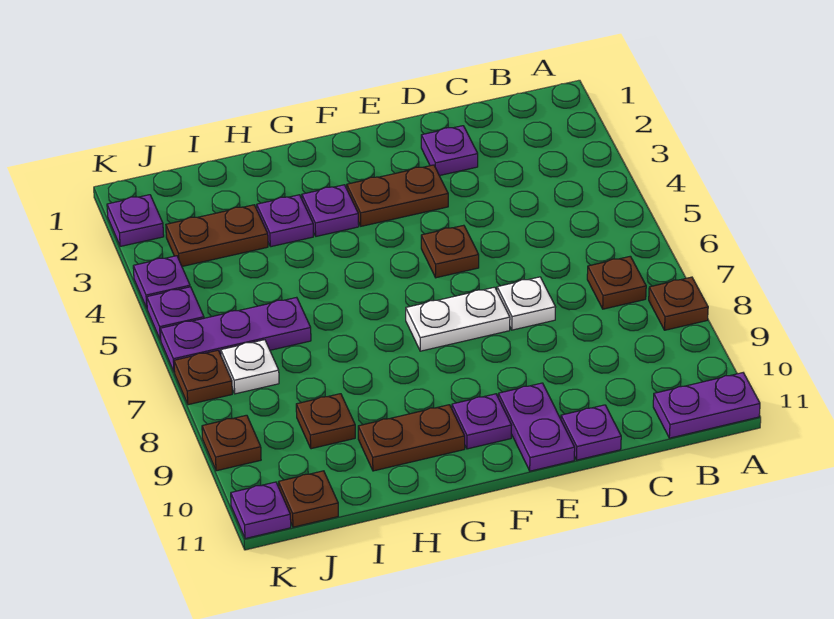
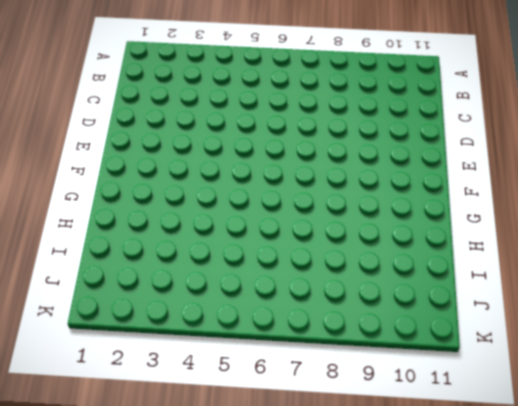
none -> brown plate A8 level 1
none -> purple plate A11:B11 level 1
none -> brown plate B7 level 1

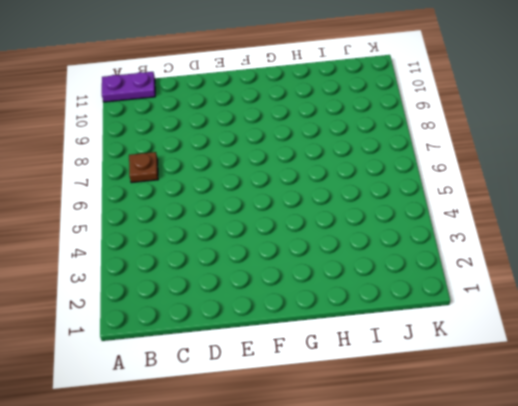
none -> brown plate A8 level 1
none -> purple plate D2 level 1
none -> white plate D7 level 1

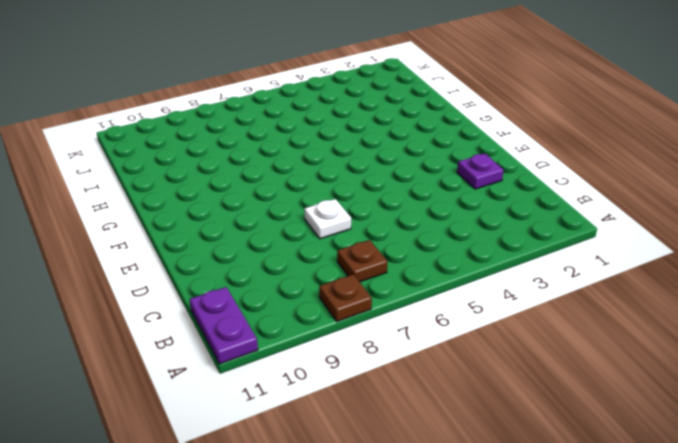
none -> purple plate D11 level 1
none -> brown plate E3:F3 level 1
none -> brown plate E5 level 1

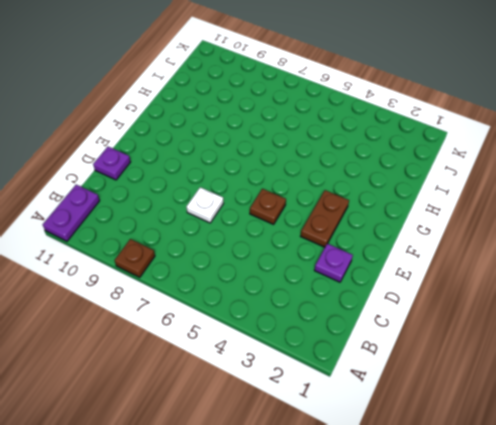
none -> brown plate B7 level 1
none -> white plate E7:F7 level 1
none -> purple plate E10:E11 level 1

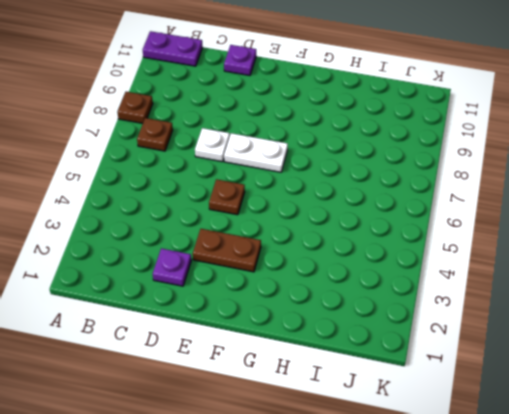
none -> purple plate E10:E11 level 1
none -> purple plate F10 level 1
none -> purple plate G3 level 1

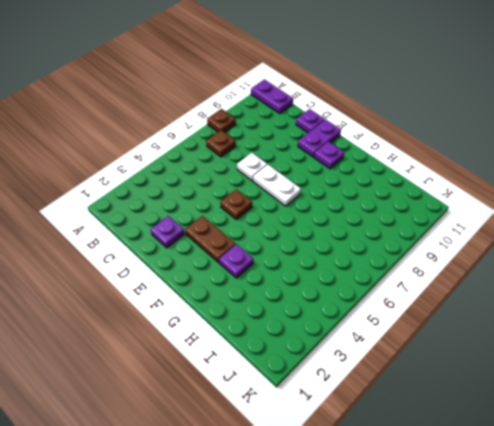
none -> brown plate G10:H10 level 1
none -> purple plate H3 level 1
none -> brown plate I3:J3 level 1

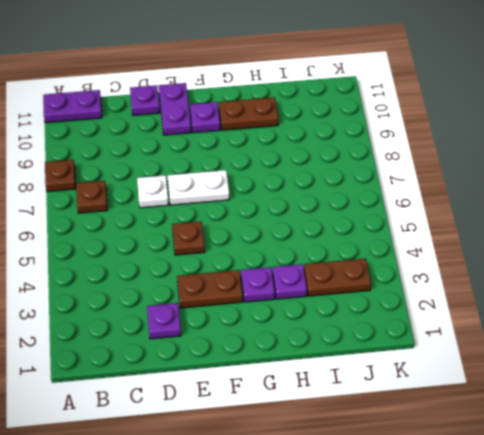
none -> purple plate I6:K6 level 1
none -> brown plate I9 level 1
none -> white plate J7 level 1

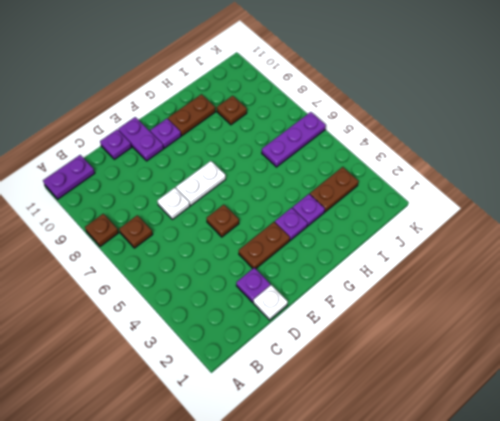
white plate D1 level 1 -> white plate J7 level 1
none -> brown plate J11 level 1
none -> purple plate K2 level 1
none -> purple plate K4 level 1

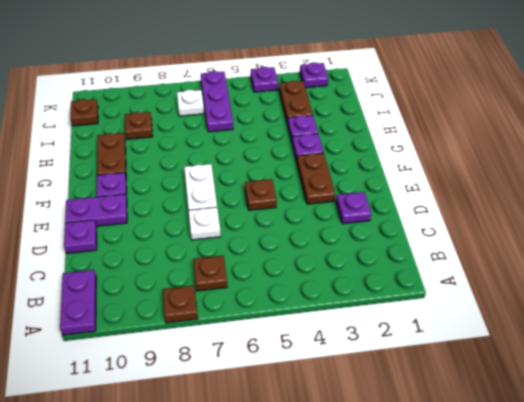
none -> purple plate K5 level 1
none -> brown plate K7 level 1
none -> brown plate K9 level 1

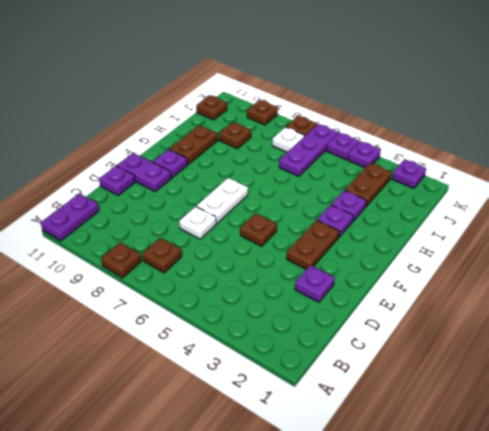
none -> purple plate K11 level 1

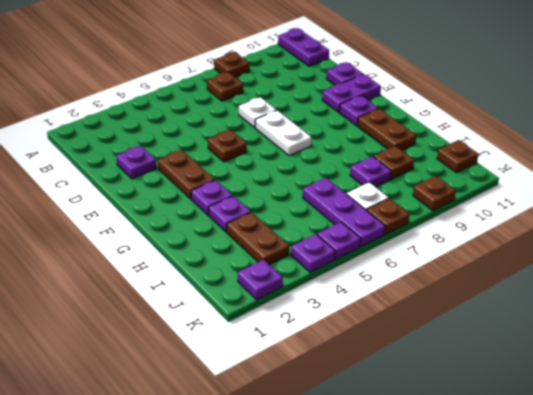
purple plate I8 level 1 -> purple plate K11 level 1

